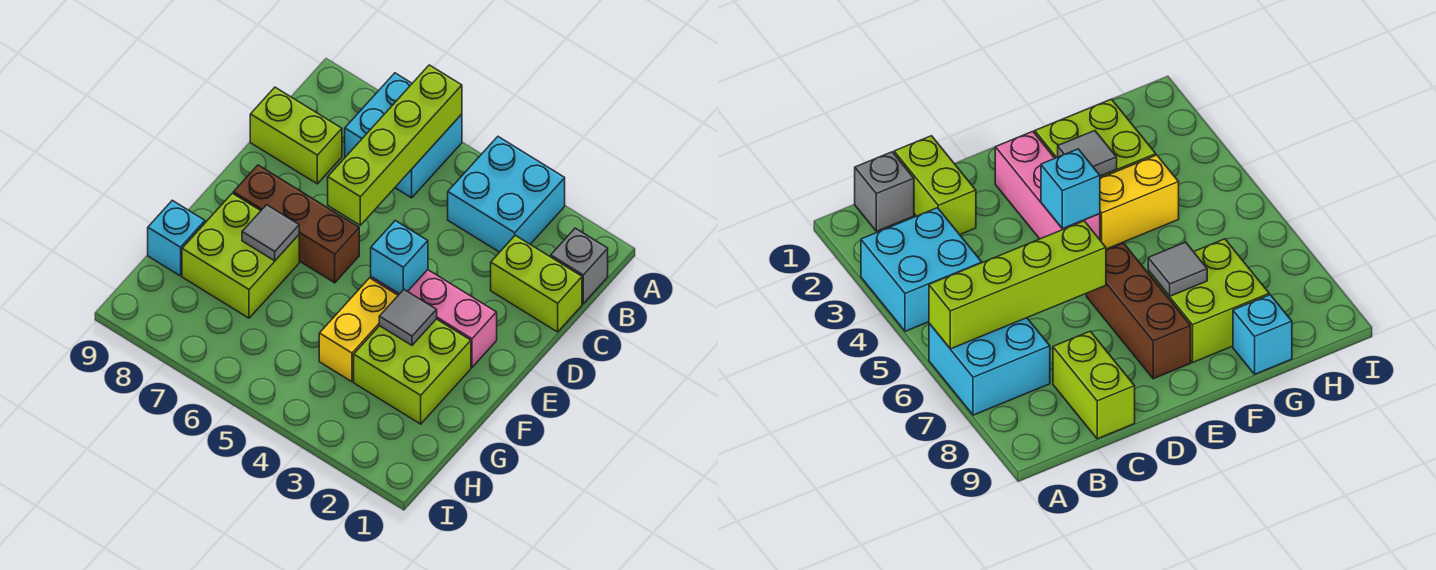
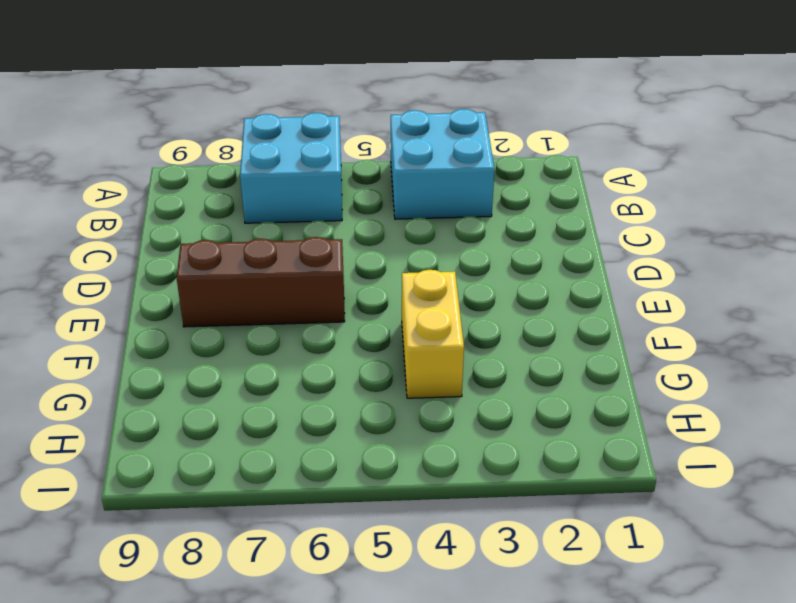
none -> grey brick B1 level 1
none -> lime brick C1:C2 level 1
none -> lime brick C8:C9 level 1

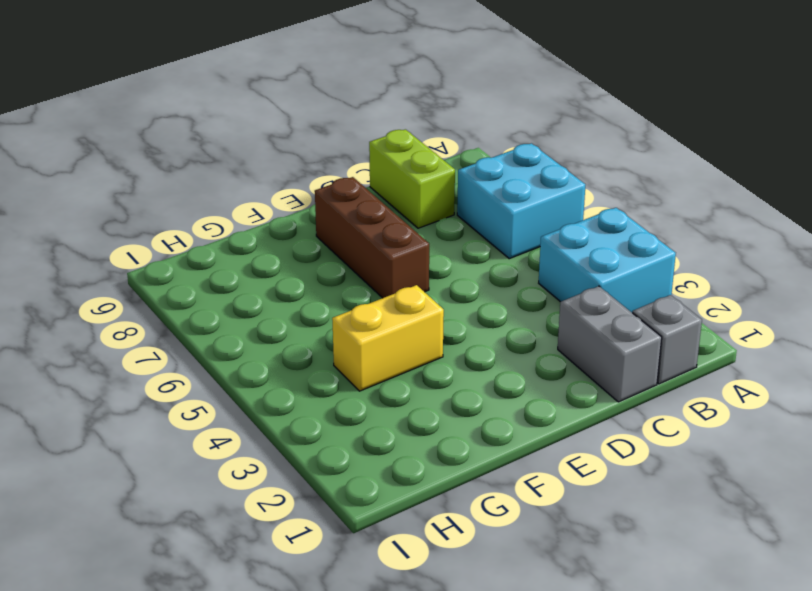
grey brick C1:C2 level 1 -> lime brick C1:C2 level 1
none -> pink brick E2:E4 level 1
none -> lime brick F2:G3 level 1
none -> lime brick F7:G8 level 1

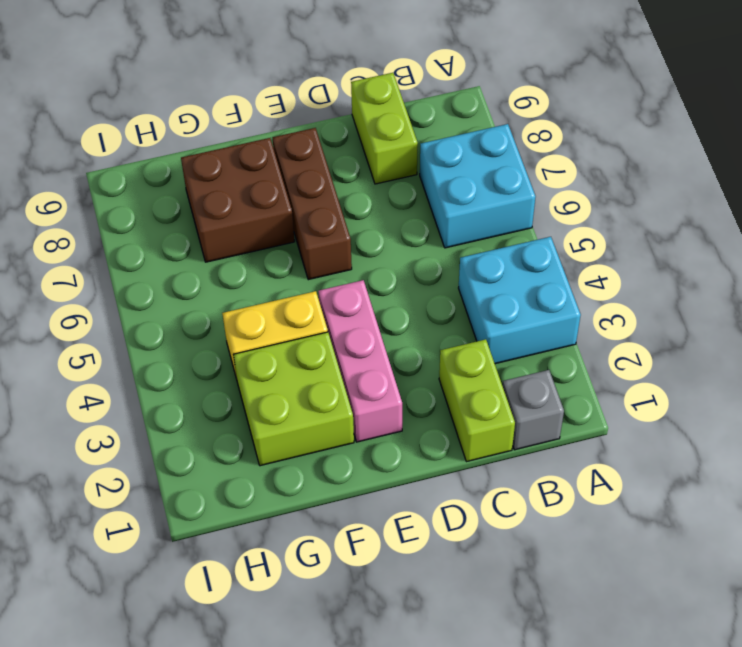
brown brick F7:G8 level 1 -> lime brick F7:G8 level 1
none -> cyan brick G9 level 1
none -> lime brick A6:D6 level 2
none -> cyan brick E4 level 2

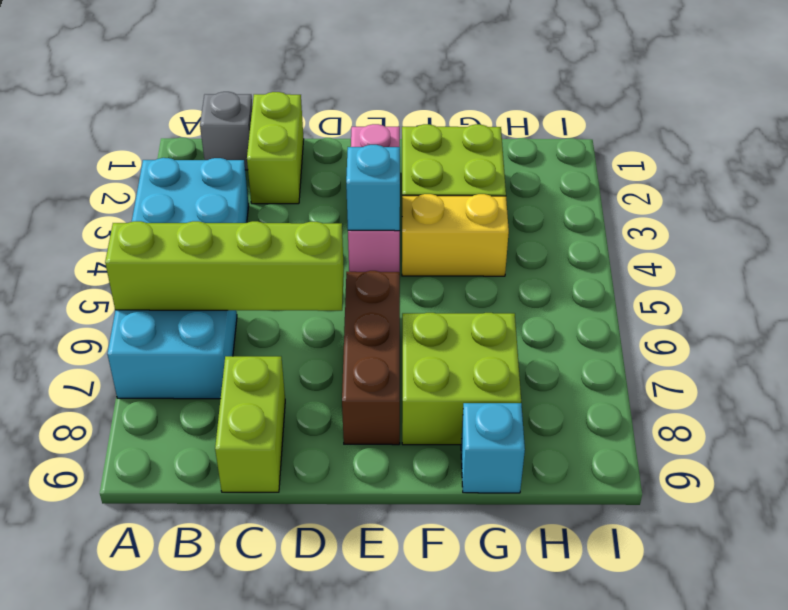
none -> grey tile F3 level 2
none -> grey tile F7 level 2

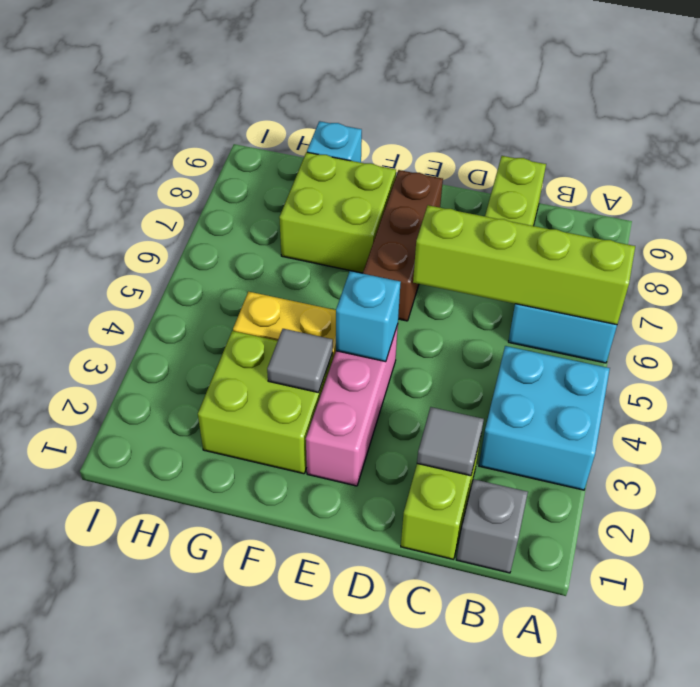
grey tile C2 level 2 -> grey tile F7 level 2

